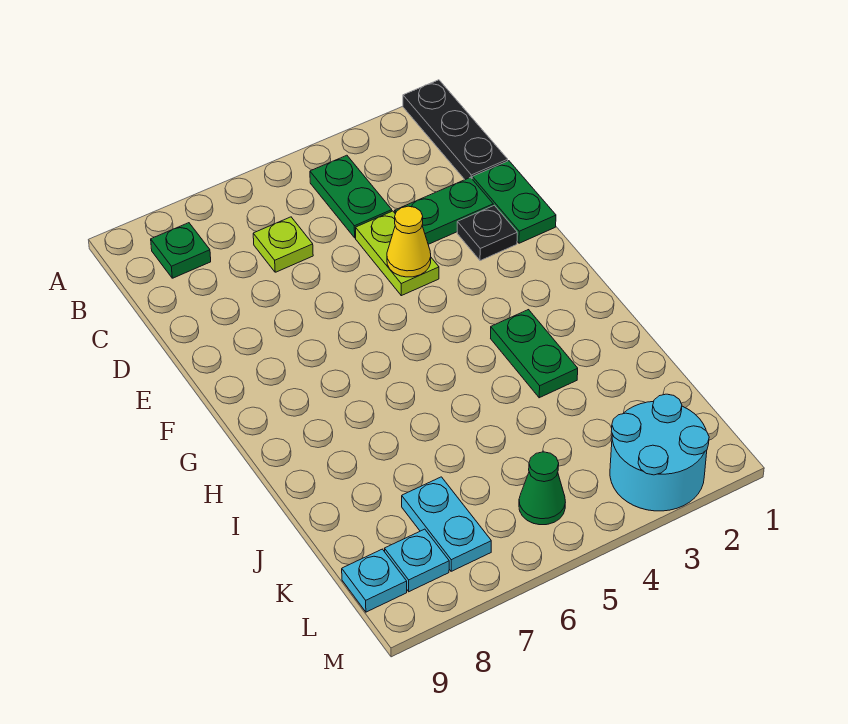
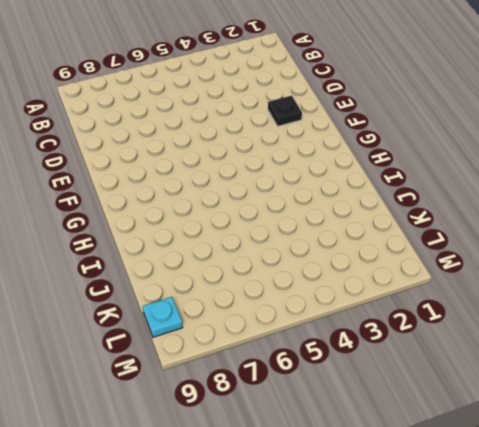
none -> black plate A1:C1 level 1
none -> green plate B4:C4 level 1
none -> green plate B8 level 1

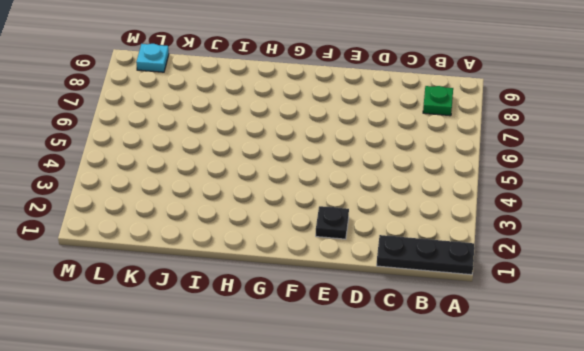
none -> green plate B4:C4 level 1
none -> lime plate C6 level 1
none -> green plate D1:E1 level 1

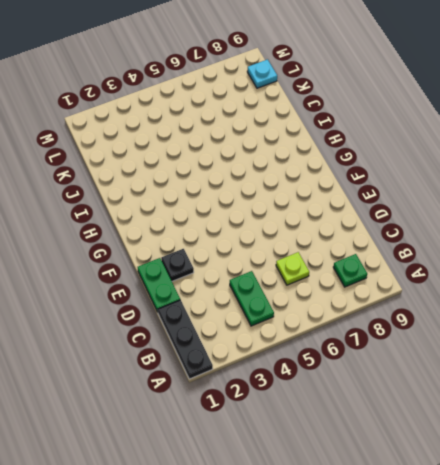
none -> green plate D2:D3 level 1
none -> lime plate D4:E4 level 1
none -> green plate H3:I3 level 1

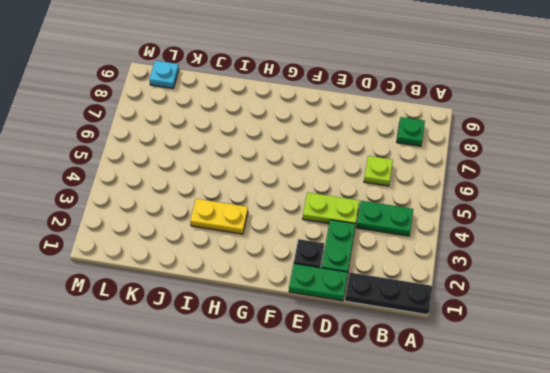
yellow plate H3:I3 level 1 -> green plate H3:I3 level 1
none -> cyan plate K7:L7 level 1
none -> cyan round brick L2:M3 level 1
none -> green cone L5 level 1

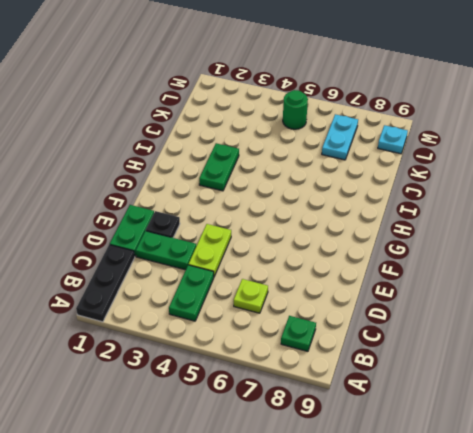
green round brick L5 level 1 -> green cone L5 level 1
none -> cyan round brick L2:M3 level 1
none -> cyan plate L8 level 1
none -> yellow cone E4 level 2

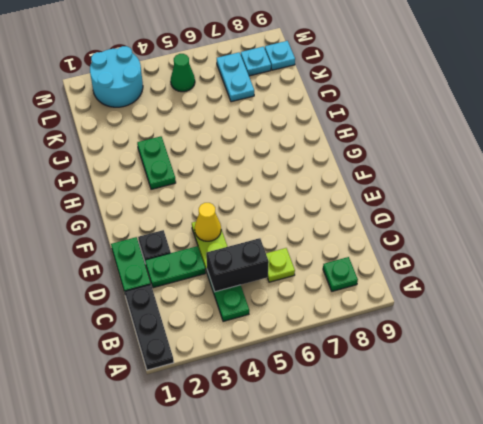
black brick C4:C5 level 2 -> none

